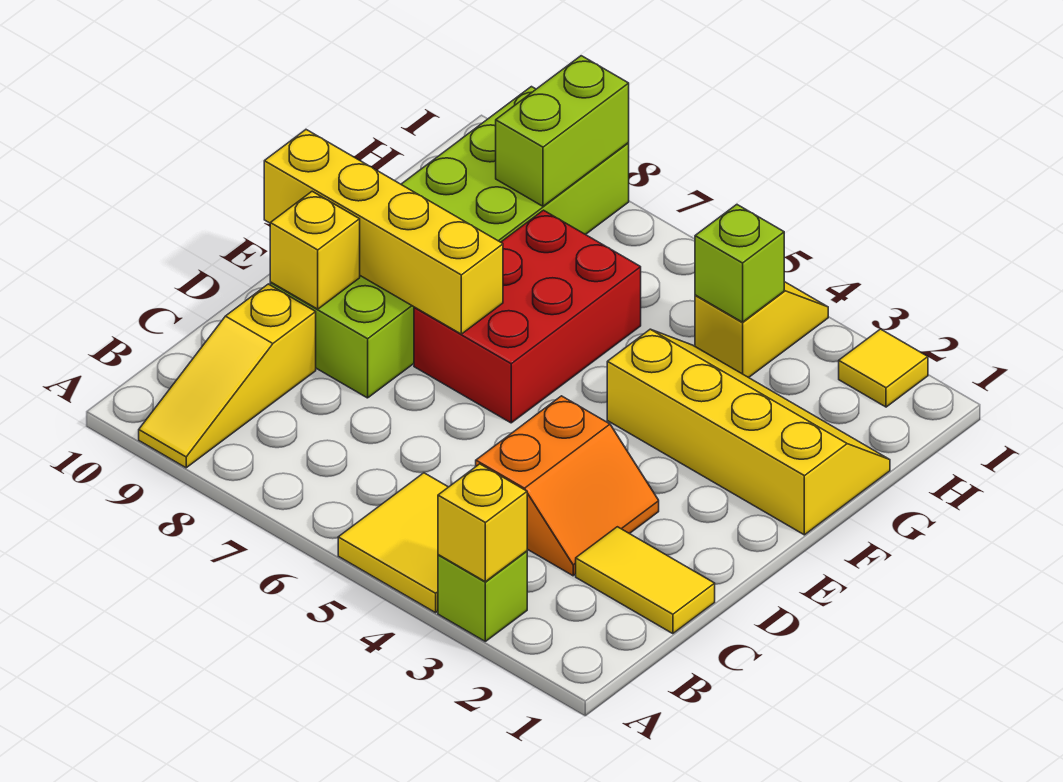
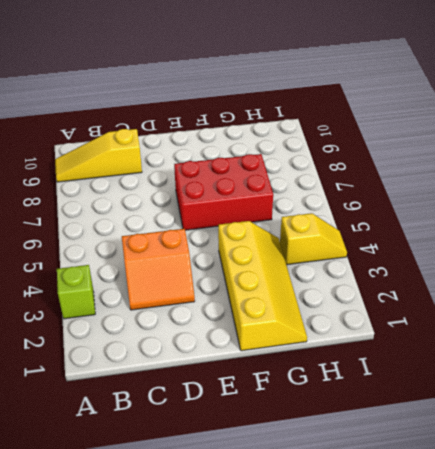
none -> yellow tile A4:B5 level 1
none -> yellow tile C1:C2 level 1
none -> lime brick D8:I9 level 1

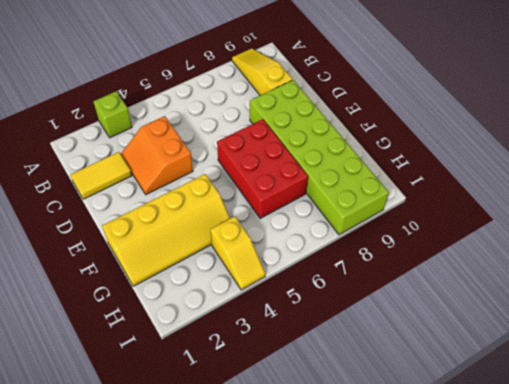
none -> yellow tile A4:B5 level 1
none -> yellow tile I2 level 1
none -> yellow brick A3 level 2

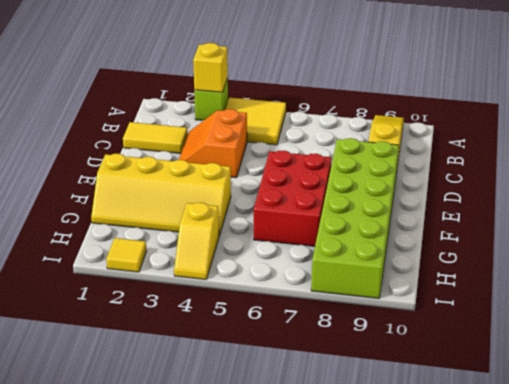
none -> yellow brick D9 level 2
none -> yellow brick E7:E10 level 2
none -> lime brick H4 level 2

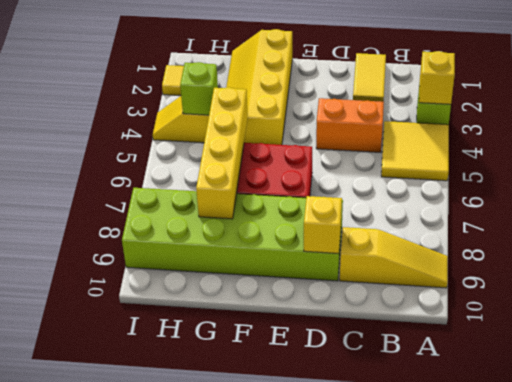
yellow brick G5:G8 level 2 -> yellow brick E7:E10 level 2
none -> lime brick H8:I8 level 2

